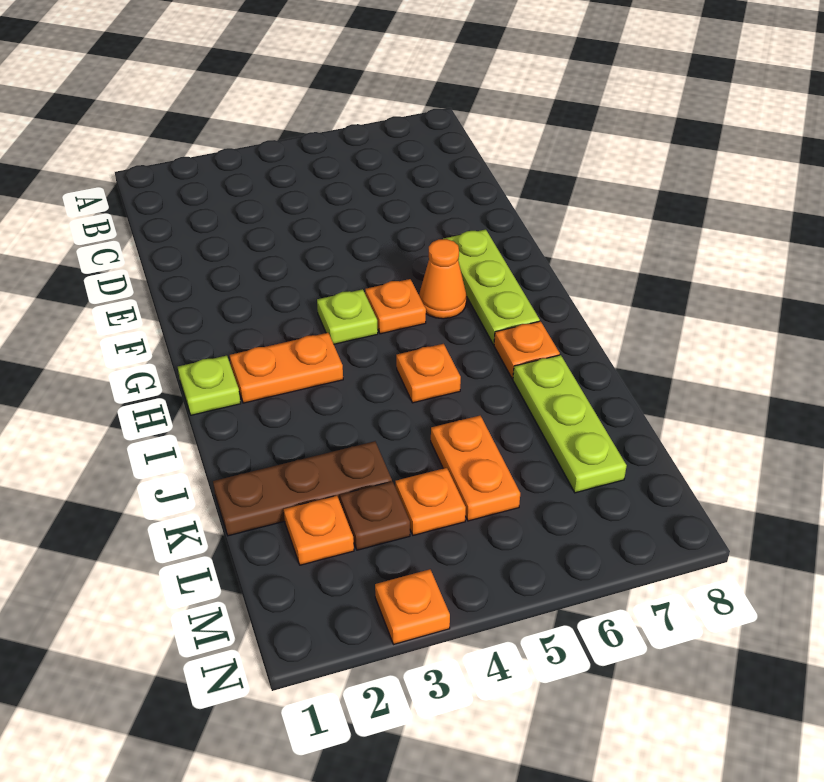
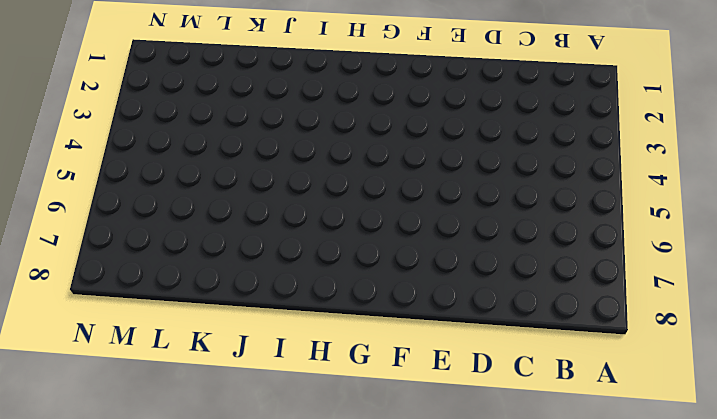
none -> lime plate F7:H7 level 1
none -> lime plate G4 level 1
none -> orange plate G5 level 1

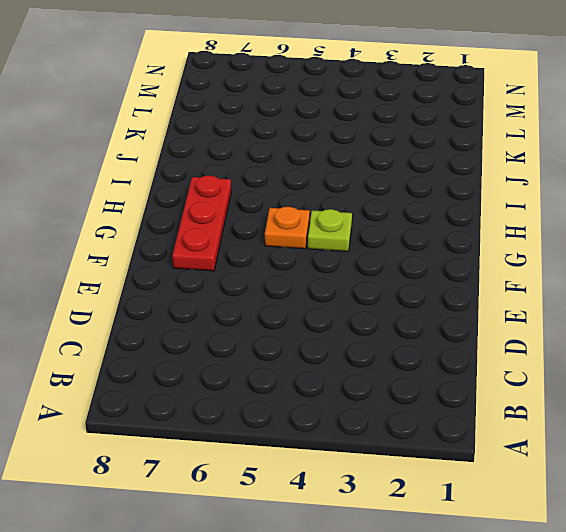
red plate F7:H7 level 1 -> lime plate F7:H7 level 1
none -> orange cone G6 level 1
none -> lime plate H1 level 1
none -> orange plate H2:H3 level 1

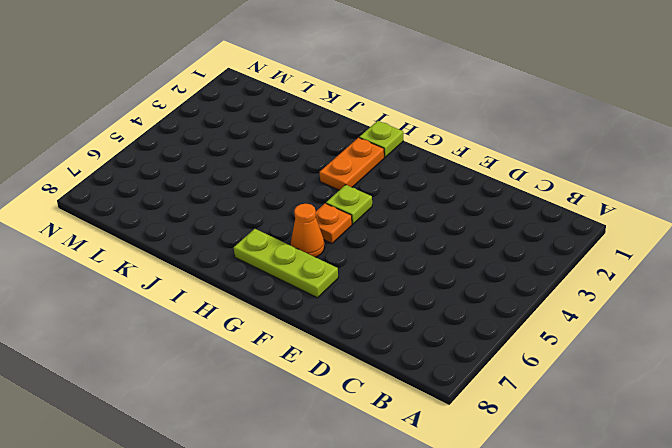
none -> orange plate I5 level 1
none -> orange plate I7 level 1
none -> lime plate J7:L7 level 1

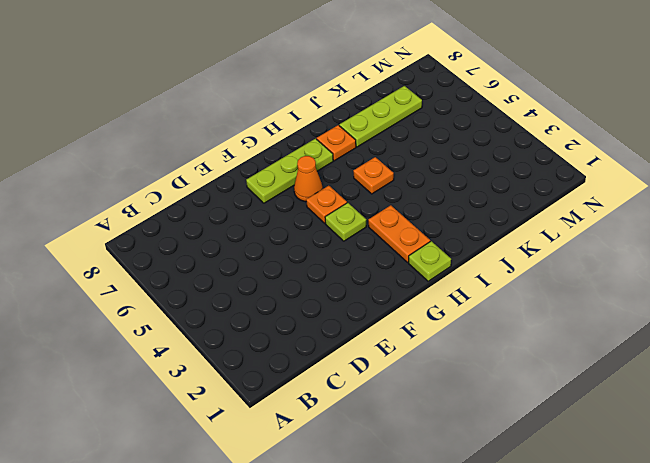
none -> brown plate K1:K3 level 1
none -> orange plate K5:L5 level 1
none -> orange plate L2 level 1

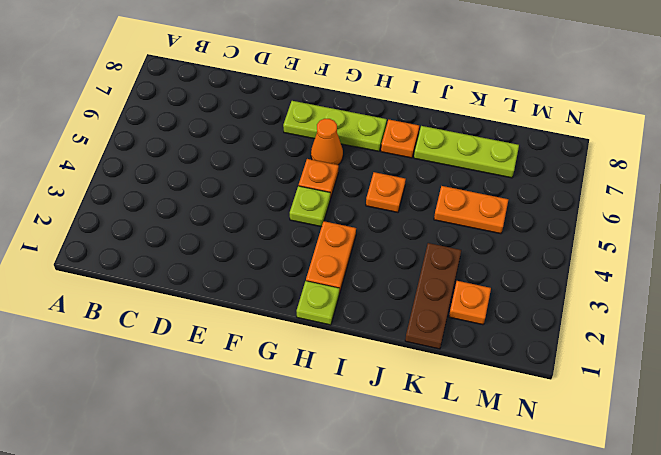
none -> brown plate L3 level 1
none -> orange plate L4 level 1
none -> orange plate N3 level 1

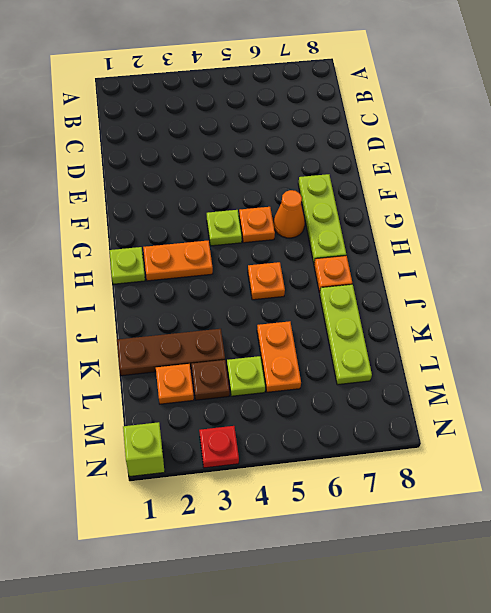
lime plate L4 level 1 -> orange plate L4 level 1
lime brick N1 level 1 -> none
red plate N3 level 1 -> orange plate N3 level 1

